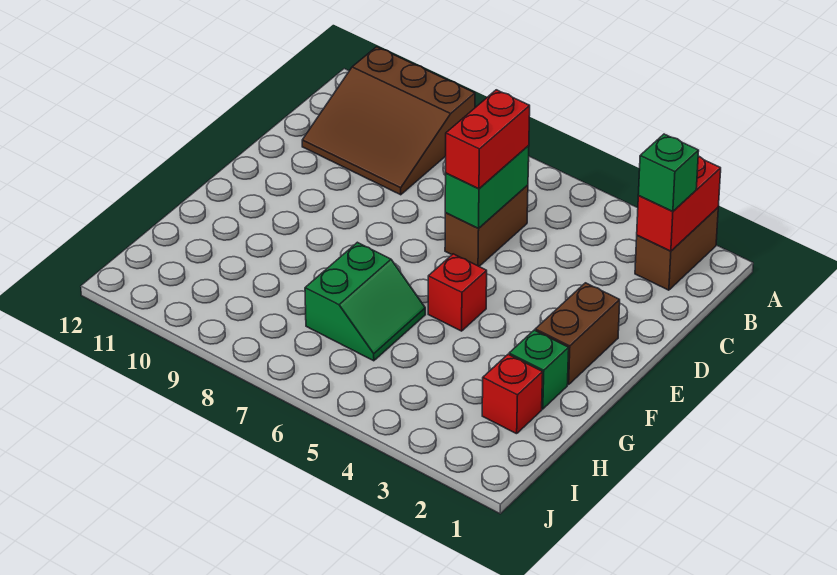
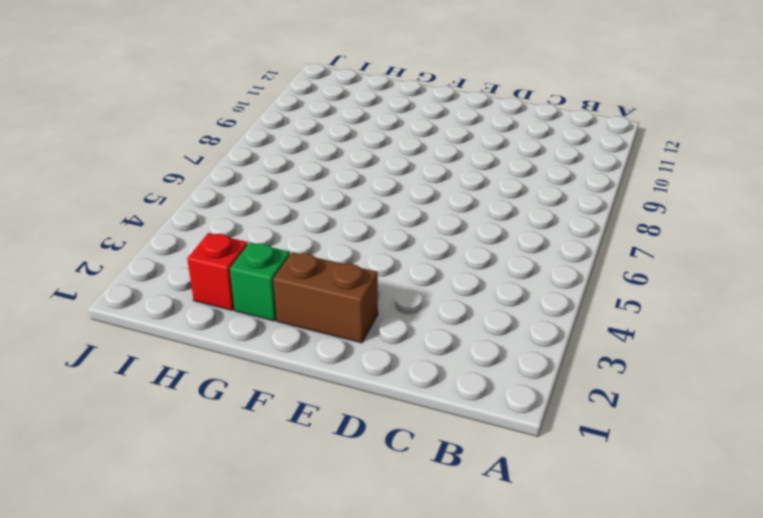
none -> brown brick A2:B2 level 1
none -> brown slope A9:C11 level 1 top A
none -> brown brick C6:D6 level 1

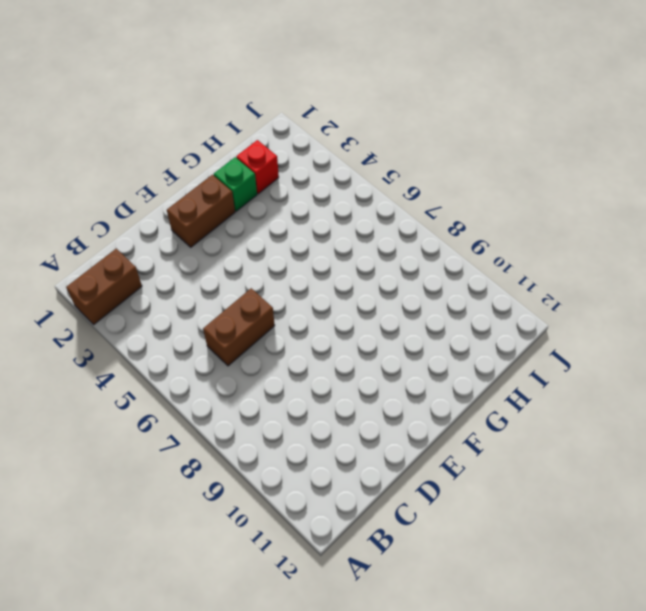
none -> brown slope A9:C11 level 1 top A
none -> red brick F5 level 1
none -> green slope G6:H7 level 1 top 7

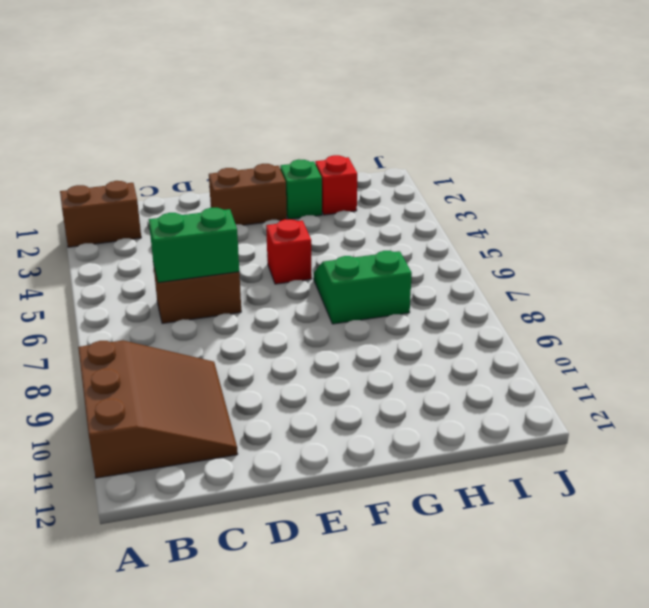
none -> red brick A2:B2 level 2
none -> green brick B2 level 3
none -> red brick C6:D6 level 3

